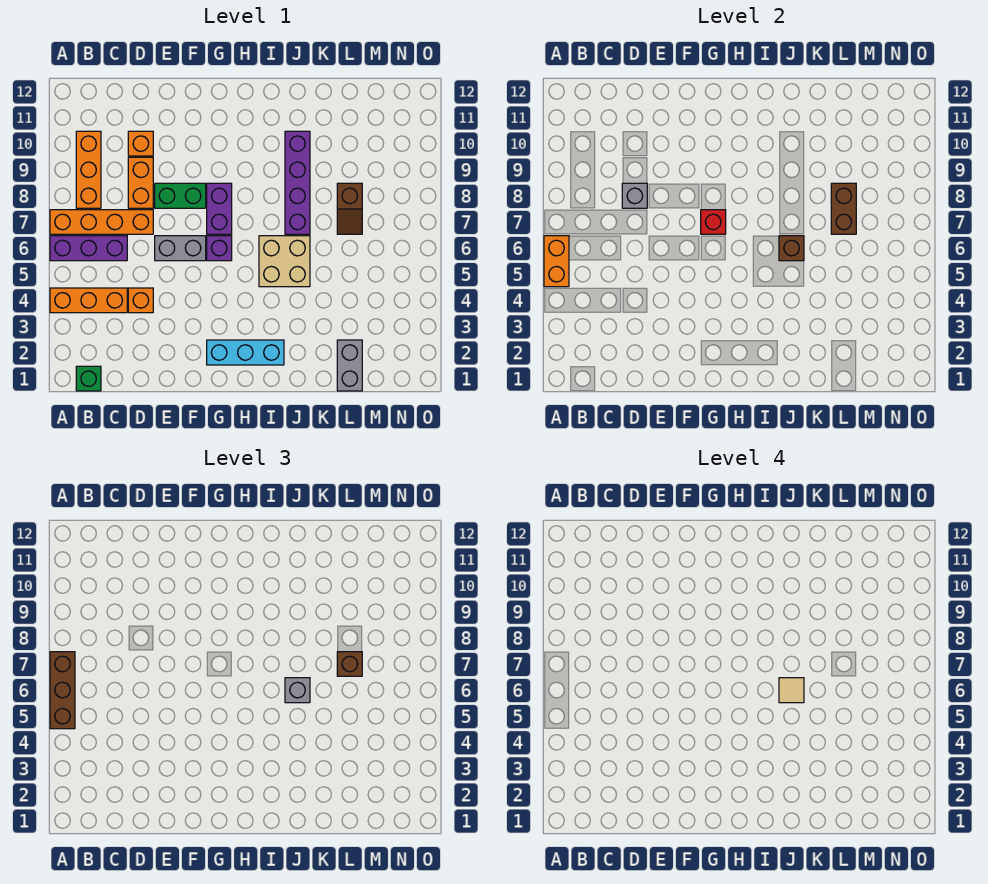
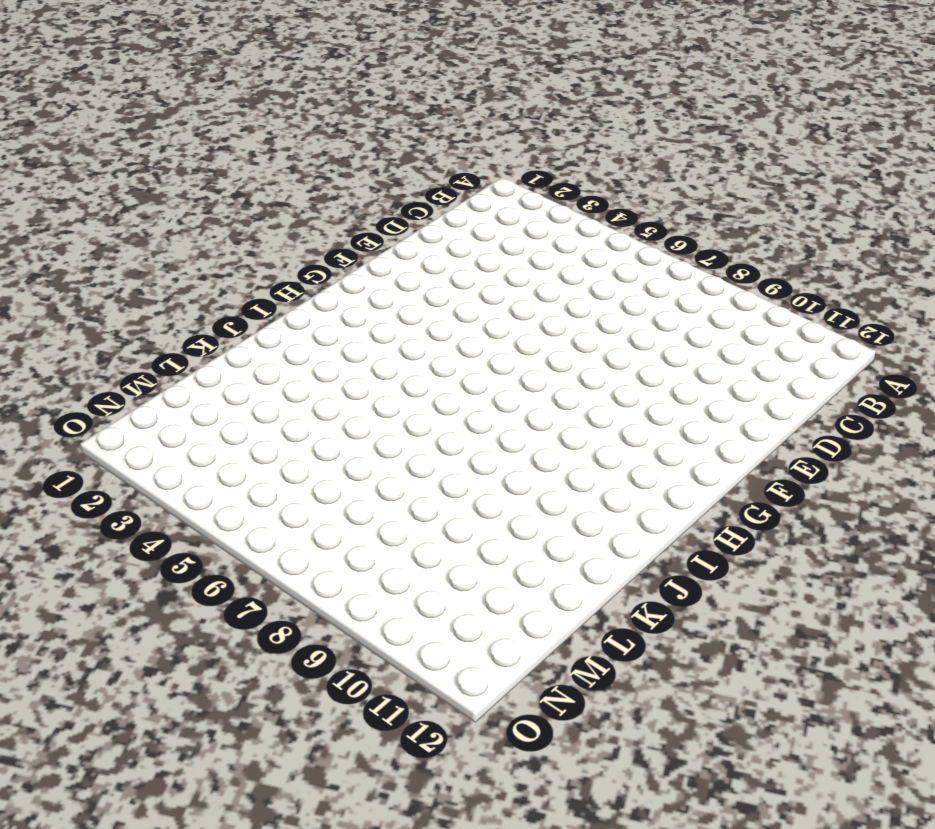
none -> orange brick A4:C4 level 1
none -> purple brick A6:C6 level 1
none -> orange brick A7:D7 level 1

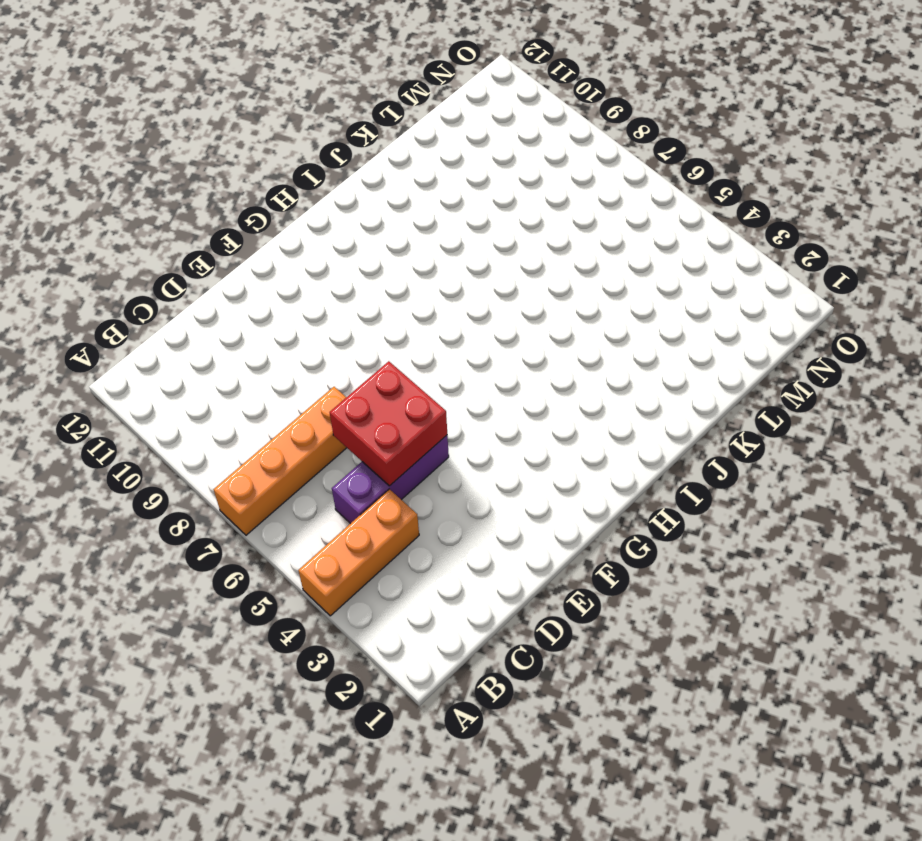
purple brick C5:E5 level 1 -> purple brick A6:C6 level 1
red brick D5:E6 level 2 -> none
none -> green brick B1 level 1
none -> orange brick B8:B10 level 1
none -> orange brick D4 level 1

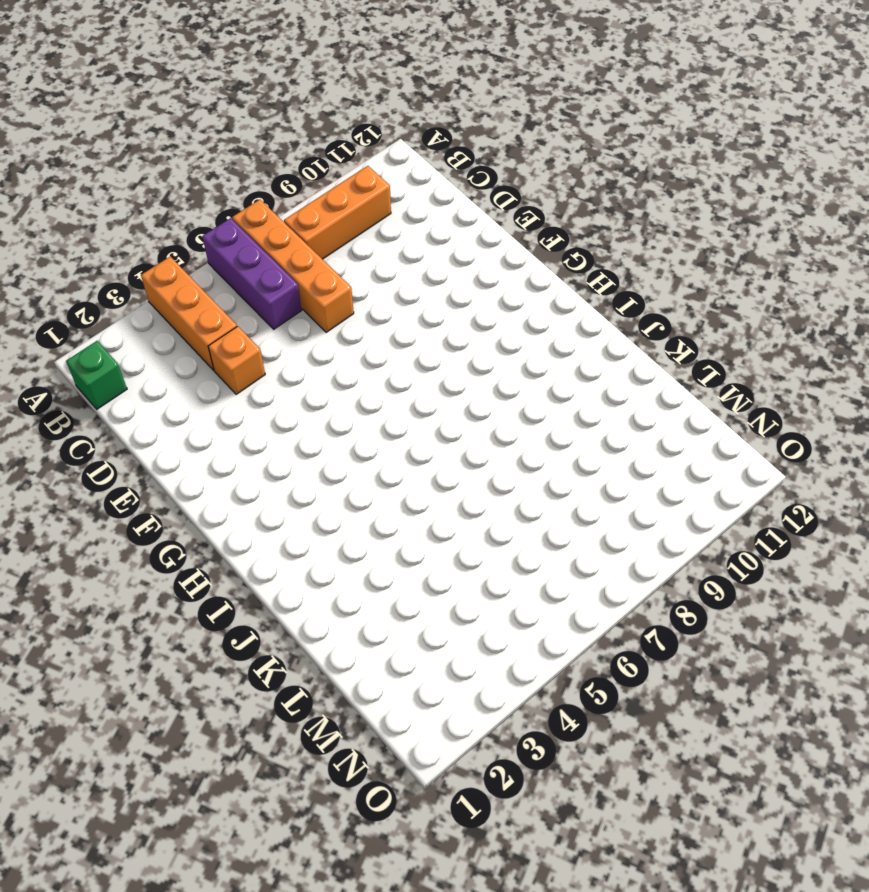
none -> orange brick D8:D9 level 1
none -> orange brick D10 level 1
none -> grey brick E6:F6 level 1

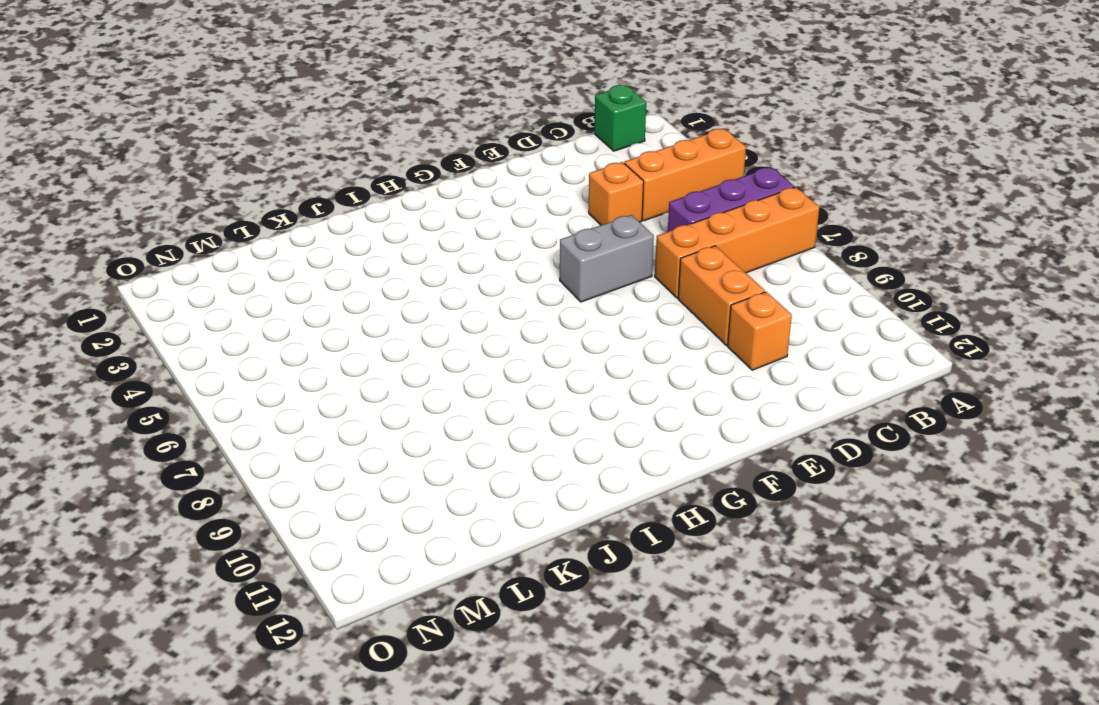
none -> orange brick B8:B10 level 1
none -> green brick E8:F8 level 1
none -> cyan brick G2:I2 level 1

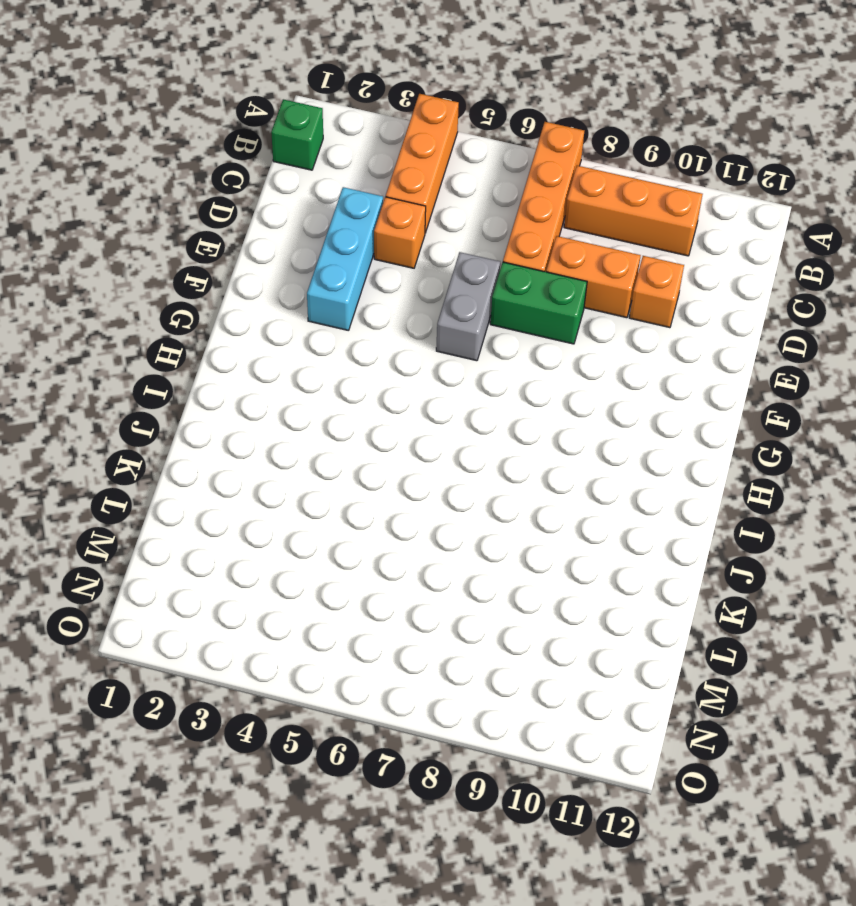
cyan brick D3:F3 level 1 -> cyan brick G2:I2 level 1
green brick E7:E8 level 1 -> green brick E8:F8 level 1
none -> purple brick A6:C6 level 1
none -> purple brick G6 level 1
none -> purple brick G7:G8 level 1

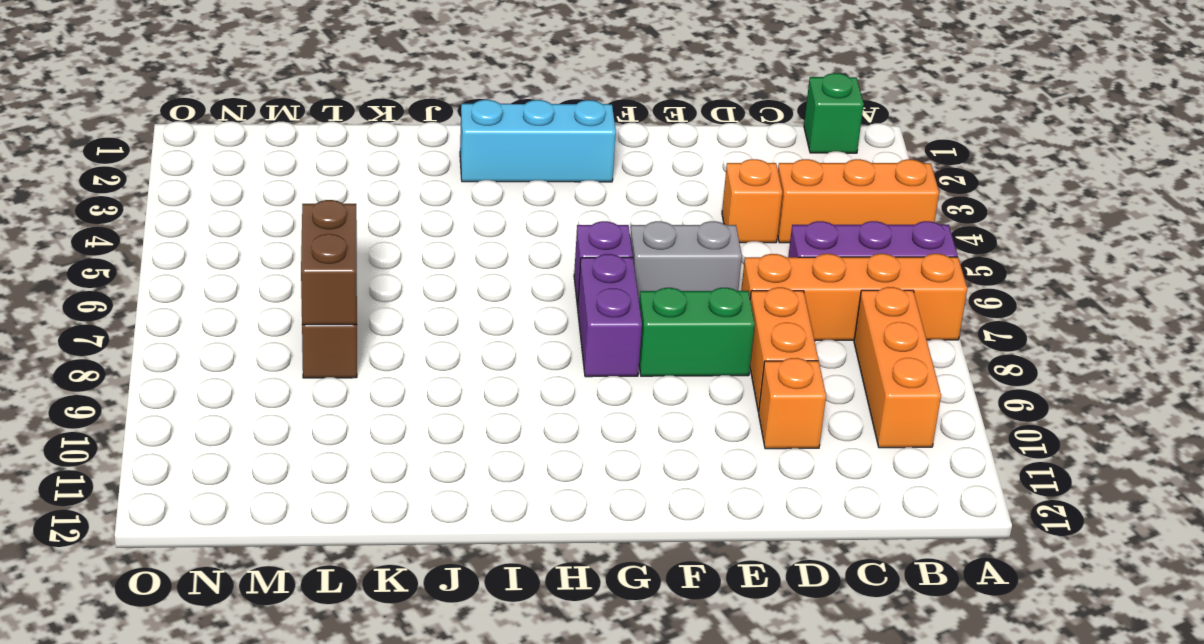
none -> tan brick I5:J6 level 1
none -> purple brick J7:J10 level 1
none -> grey brick L1:L2 level 1

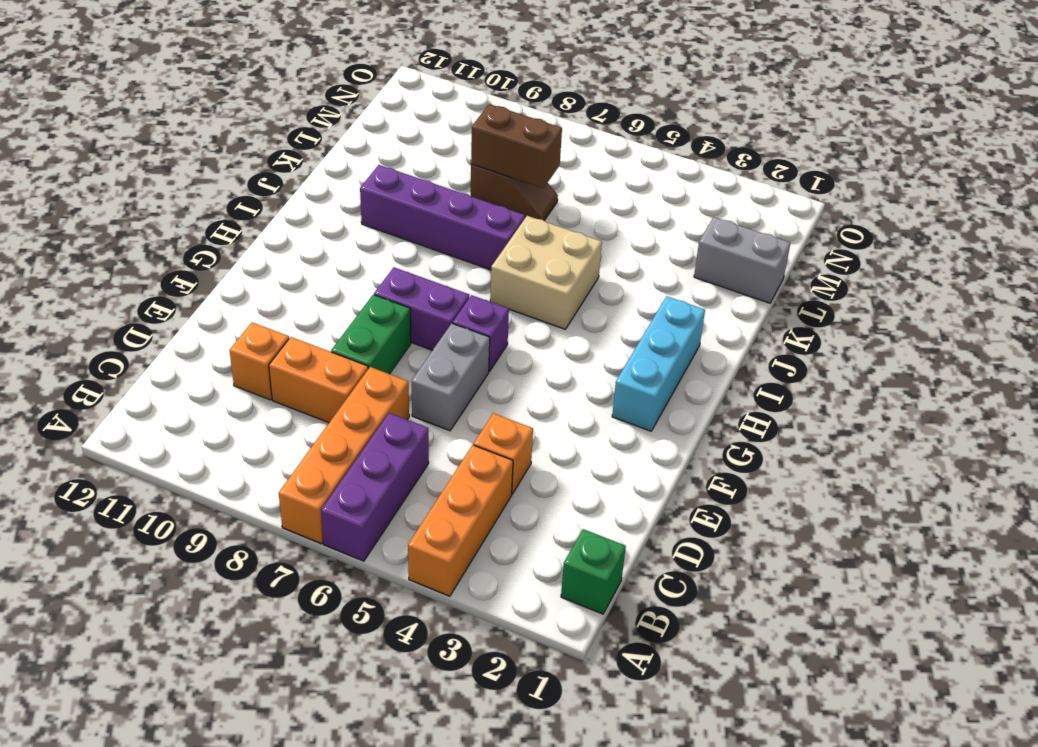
none -> orange brick B8:B10 level 1
none -> orange brick A5:A6 level 2
none -> grey brick D8 level 2

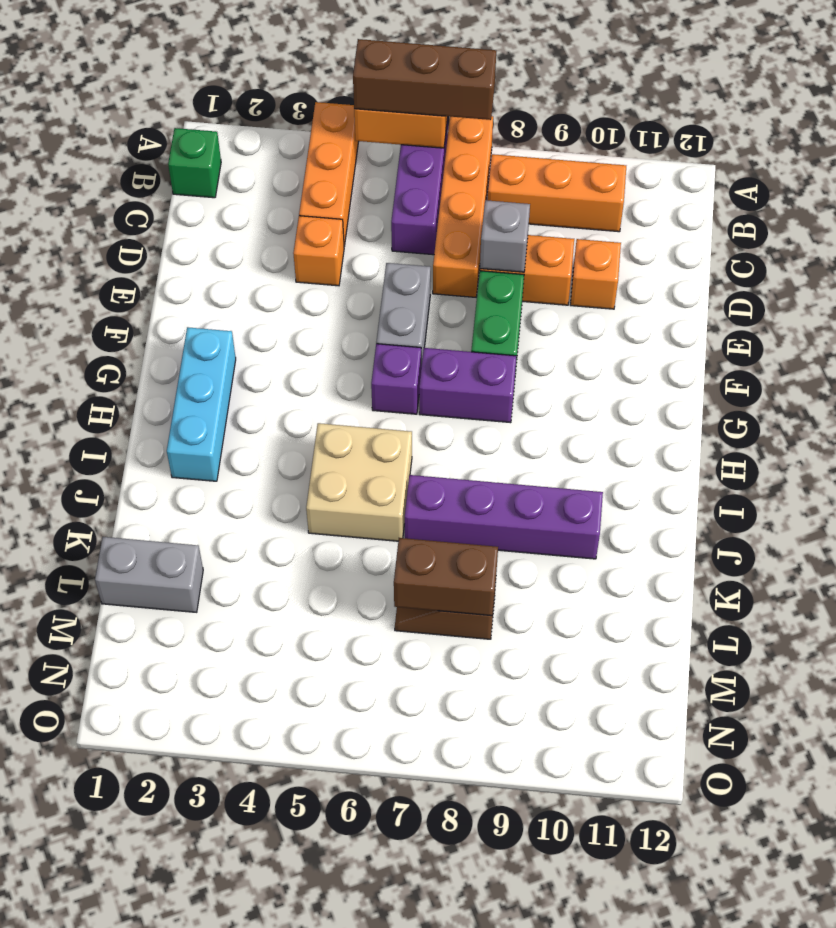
none -> red brick G7 level 2
none -> brown brick J6 level 2
none -> grey brick J6 level 3

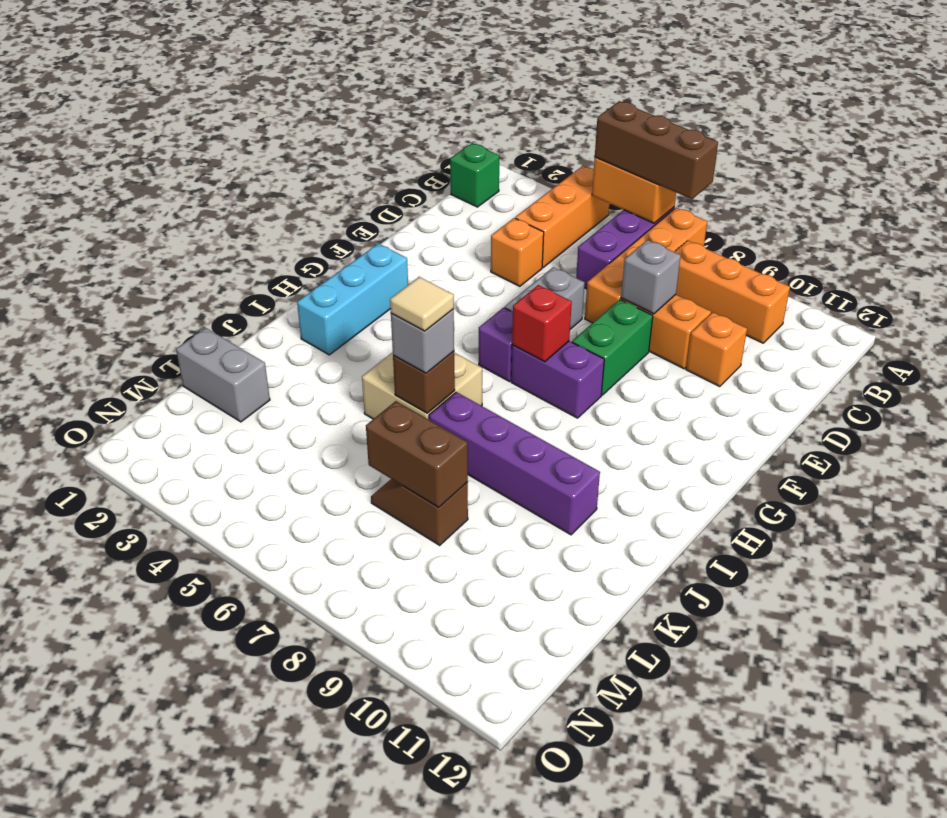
none -> brown brick L7 level 3

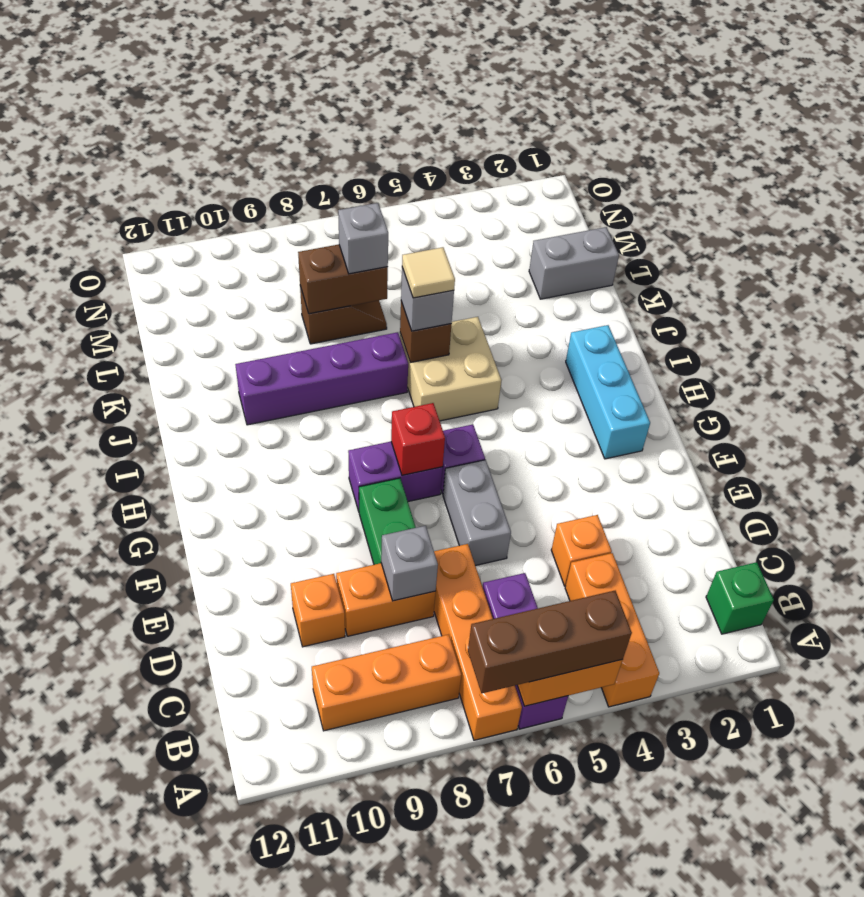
grey brick L7 level 3 -> brown brick L7 level 3

